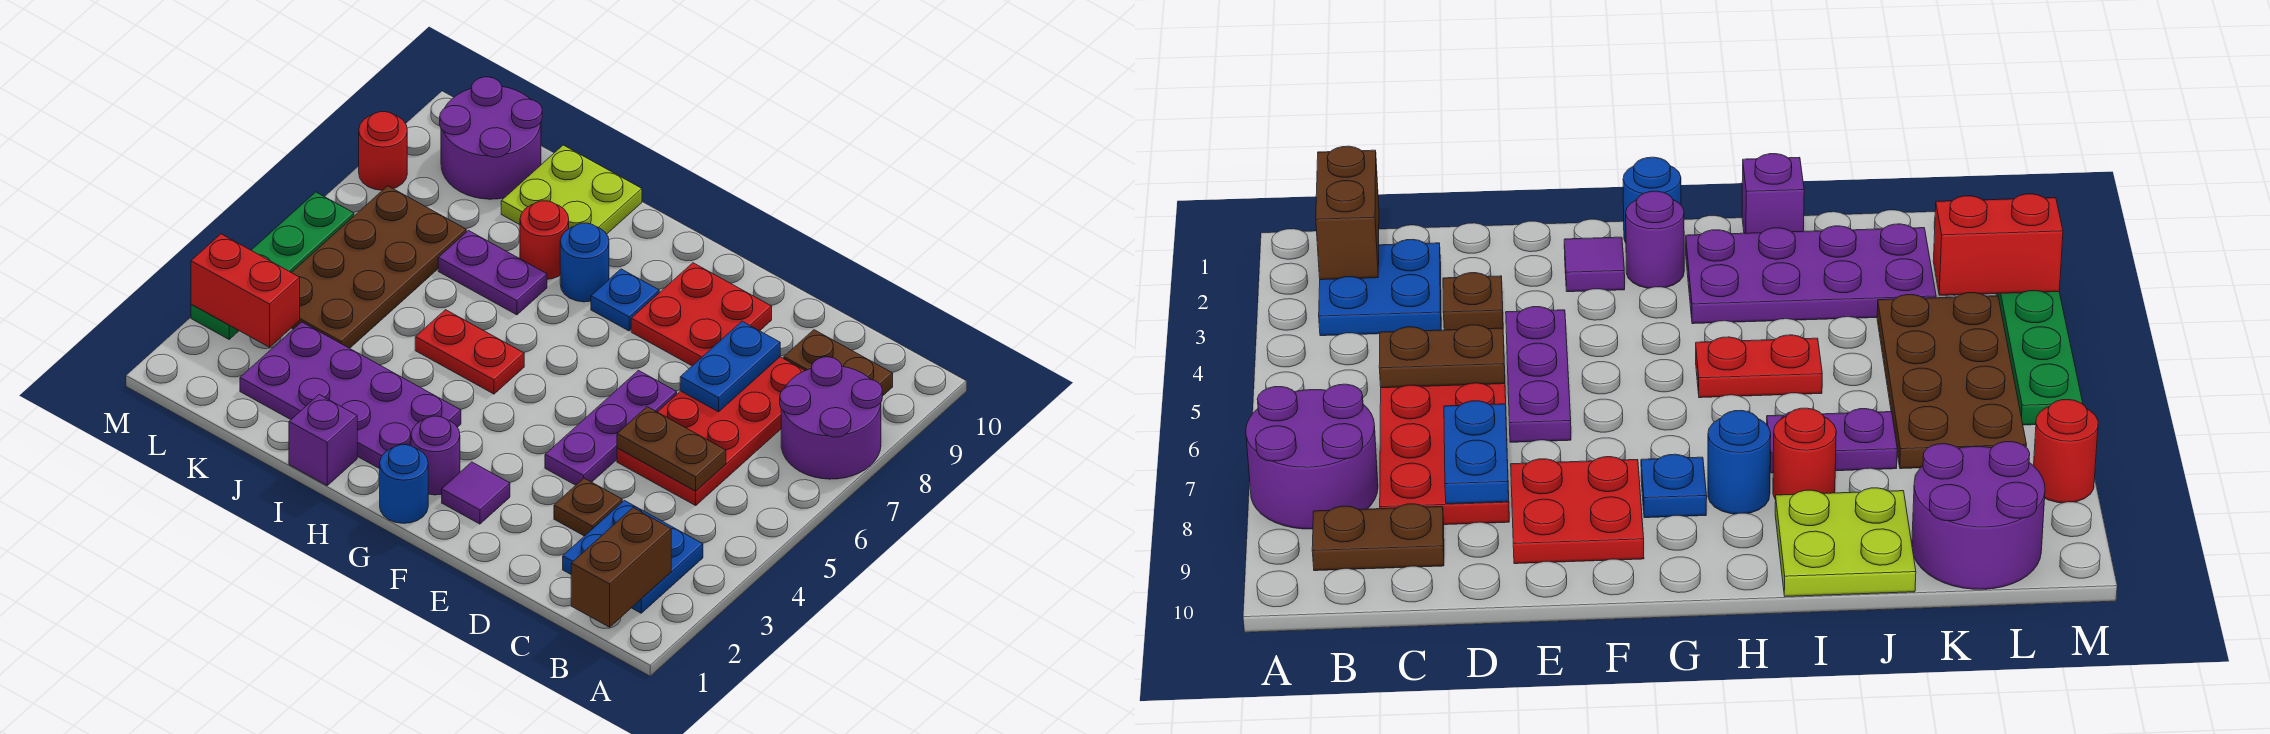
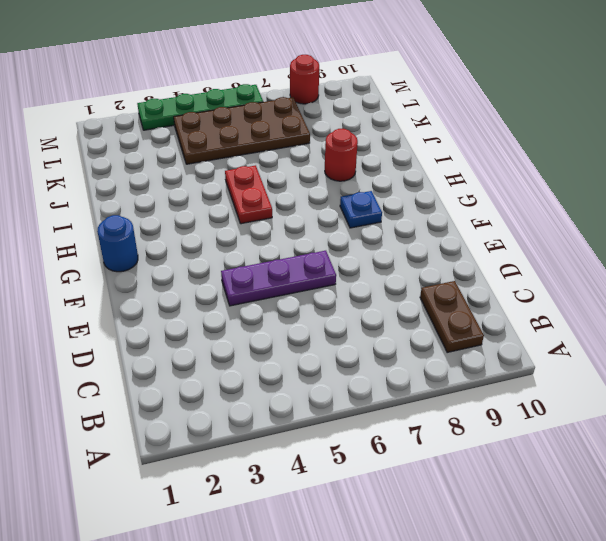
none -> purple round brick A7:B8 level 1
none -> blue plate B2:C3 level 1
none -> red plate C5:D8 level 1

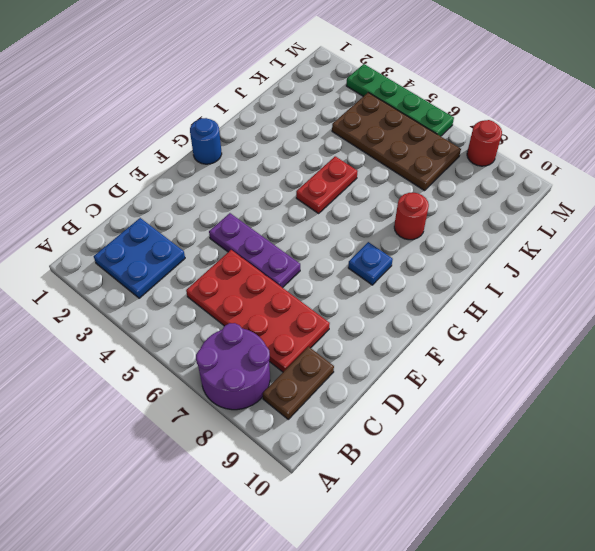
none -> brown plate D3 level 1
none -> red plate E8:F9 level 1
none -> purple tile F2 level 1

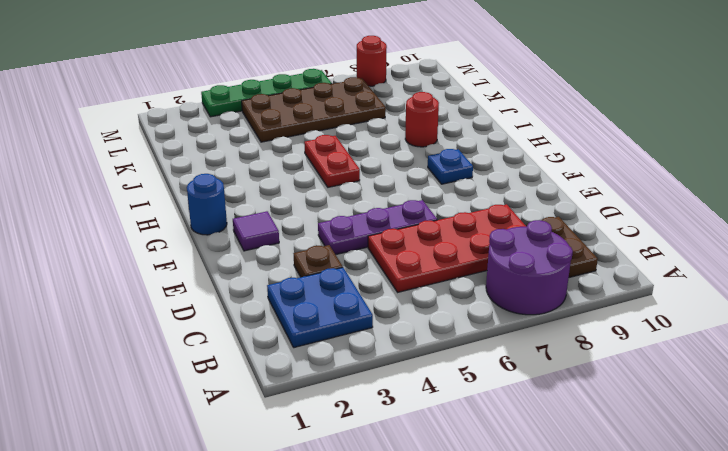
none -> red plate E8:F9 level 1
none -> purple round brick G2 level 1
none -> purple plate H2:K3 level 1

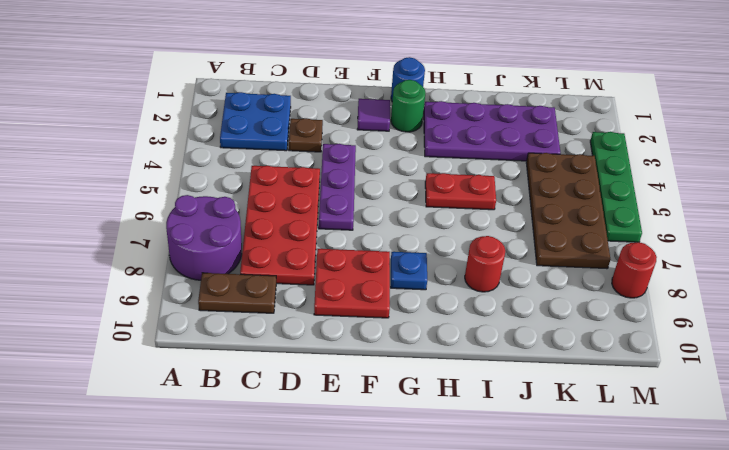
green round brick G2 level 1 -> purple round brick G2 level 1
none -> blue round brick H8 level 1
none -> purple brick I1 level 1
none -> purple plate I7:J7 level 1

